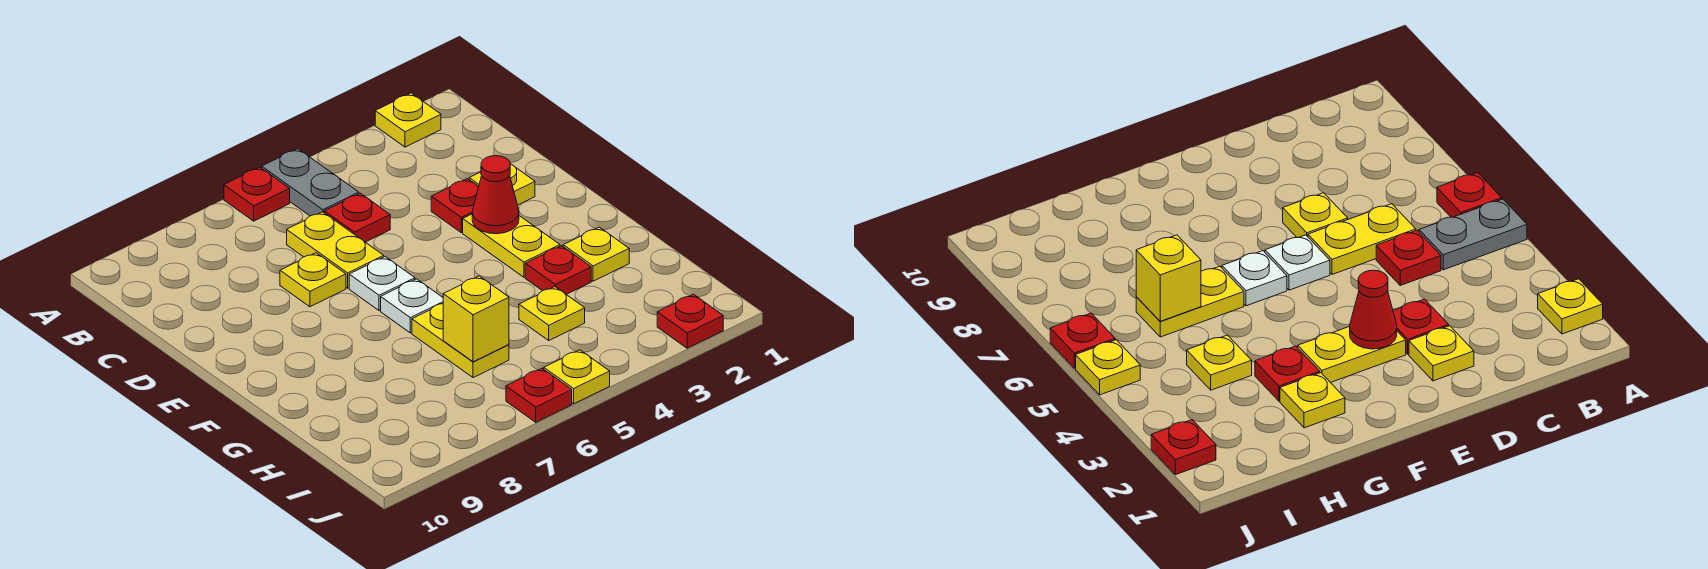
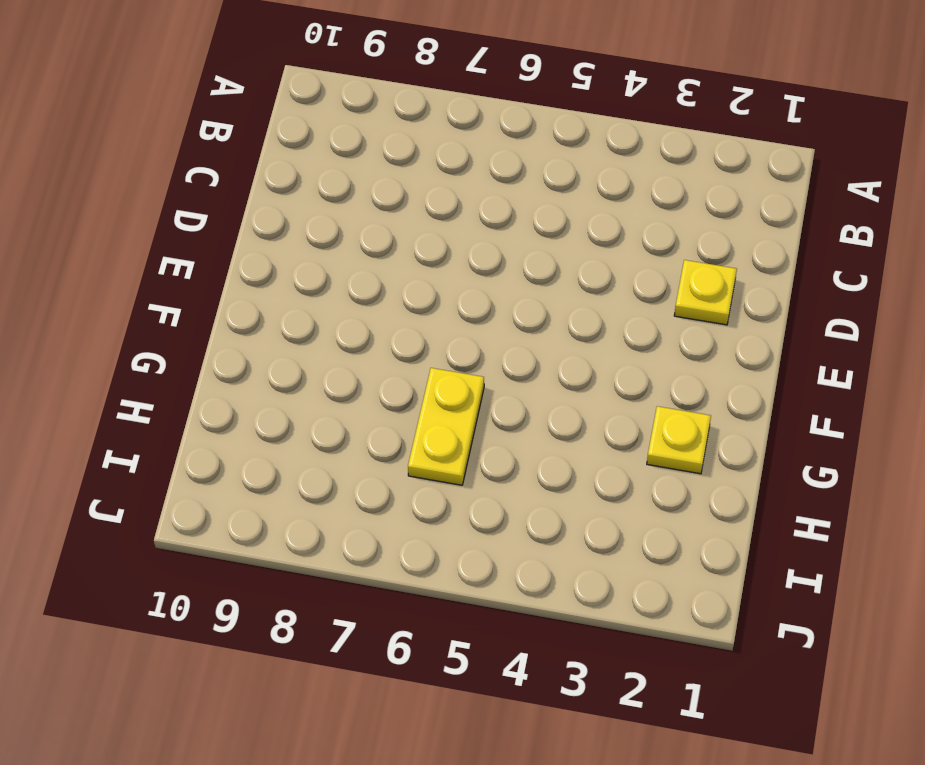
none -> yellow plate A2 level 1
none -> grey plate A5:B5 level 1
none -> red plate A6 level 1

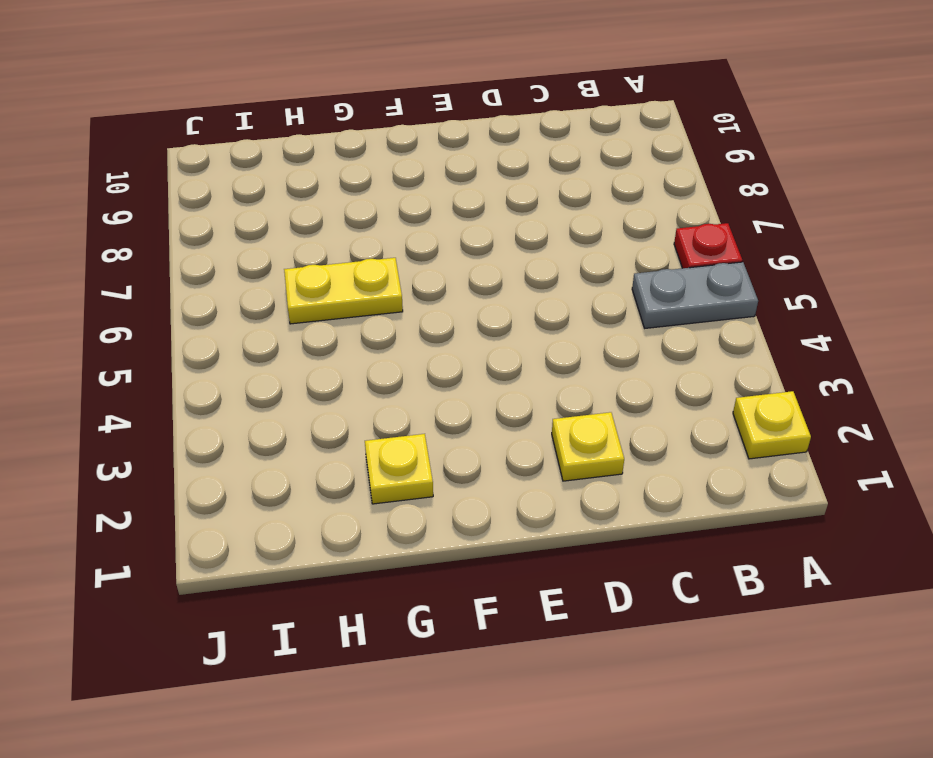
none -> red plate C5 level 1
none -> yellow plate C6:D6 level 1
none -> red plate D3 level 1

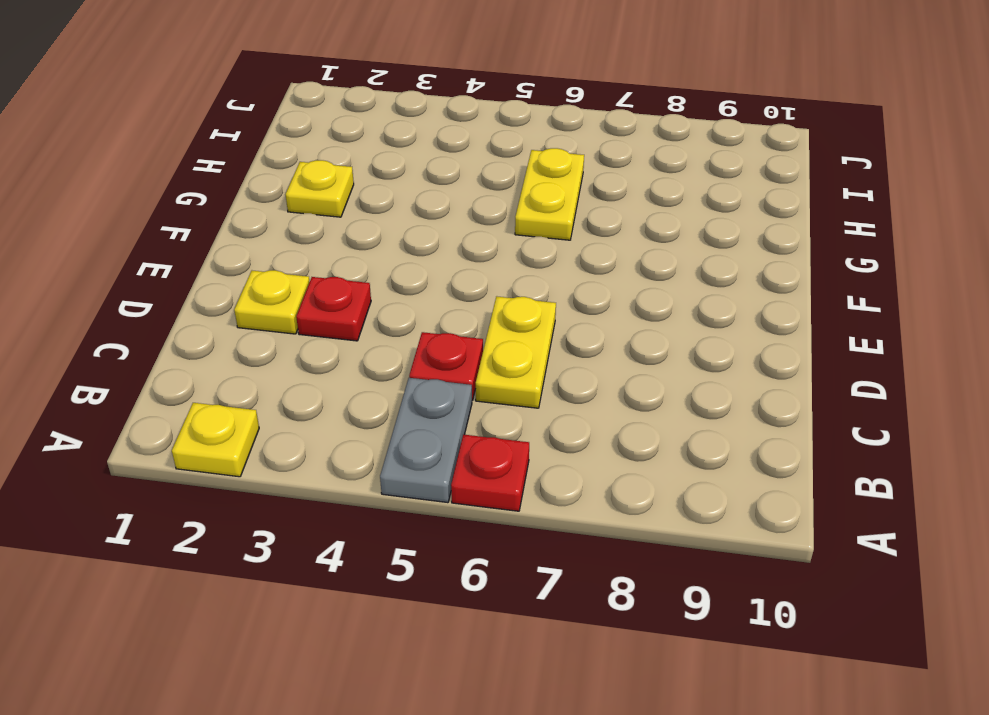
none -> yellow plate D7 level 1
none -> yellow plate E3:F3 level 1
none -> white plate E6 level 1

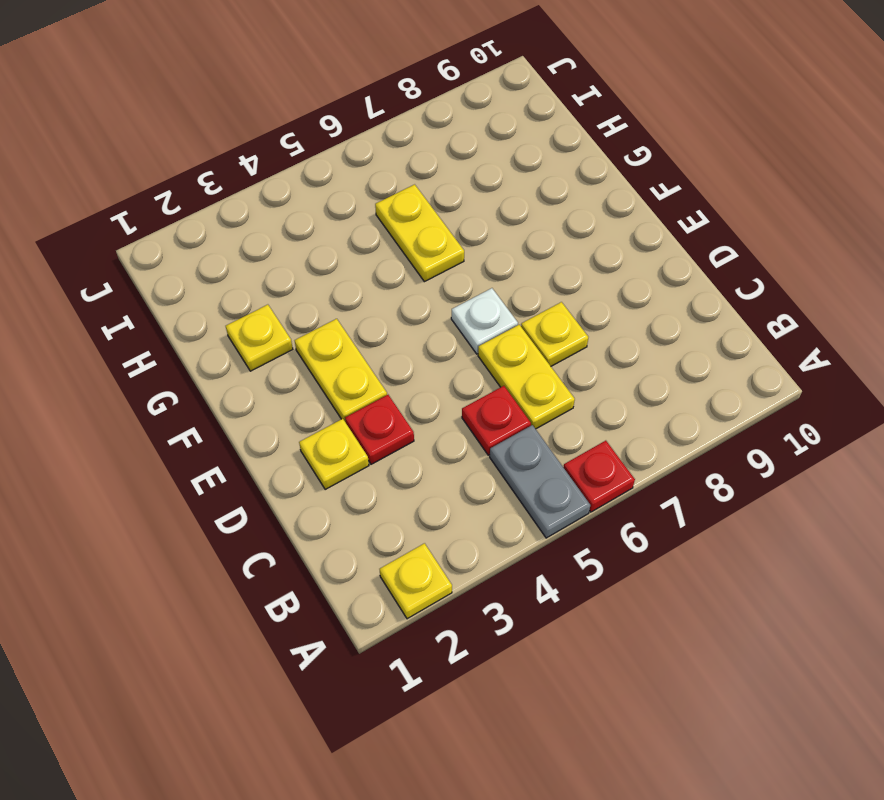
none -> white plate F6 level 1
none -> red plate G3 level 1
none -> yellow plate H4 level 1

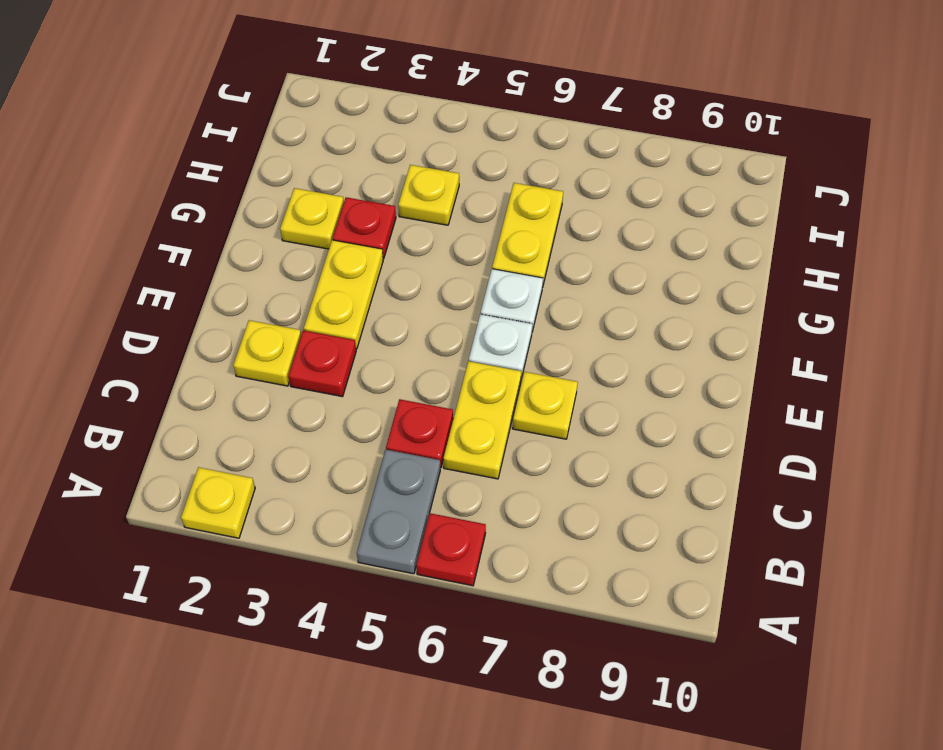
none -> red plate J2 level 1
none -> yellow plate J5 level 1
none -> red plate J6 level 1

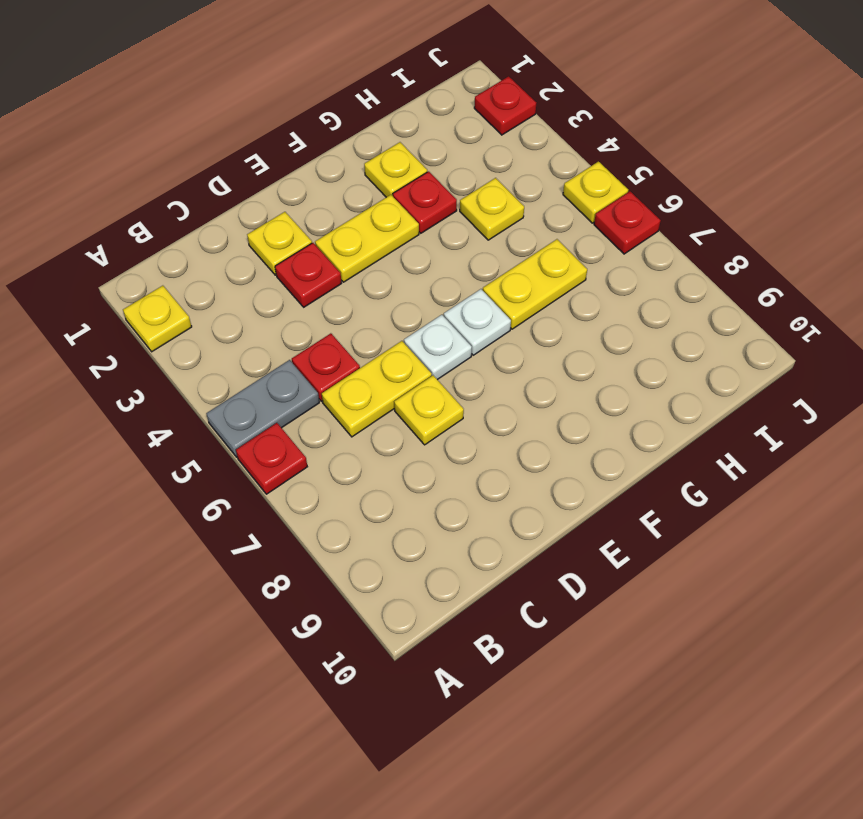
none -> red cone E3 level 2
none -> yellow brick H6 level 2

